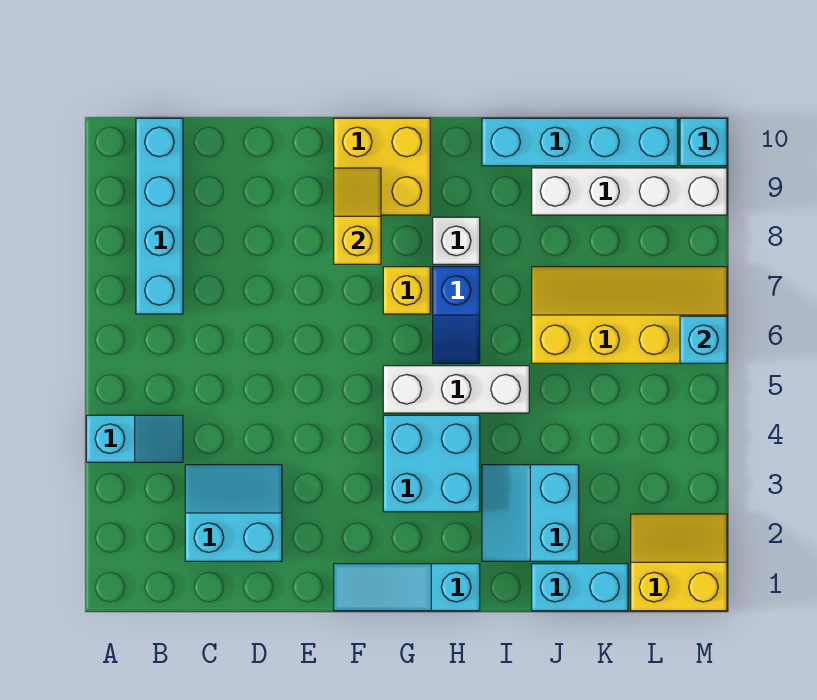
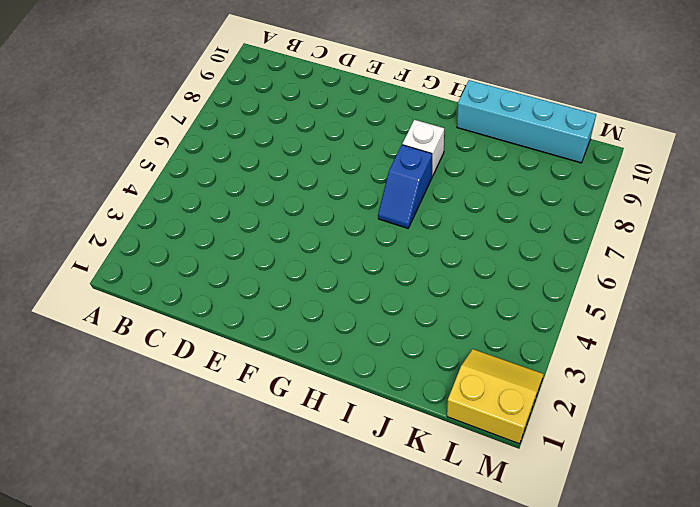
none -> cyan slope A4:B4 level 1 top A
none -> cyan brick B7:B10 level 1
none -> cyan slope C2:D3 level 1 top 2

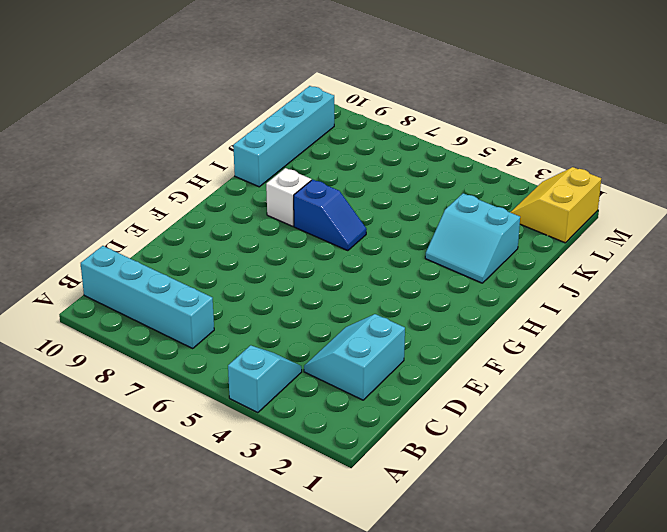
none -> cyan slope F1:H1 level 1 top H
none -> yellow brick F9:G10 level 1
none -> cyan brick G3:H4 level 1

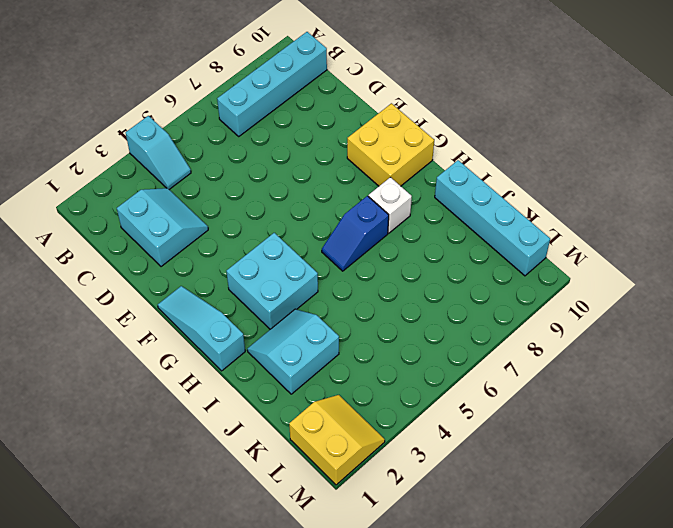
none -> white brick G5:I5 level 1
none -> yellow brick G7 level 1
none -> cyan brick J1:K1 level 1

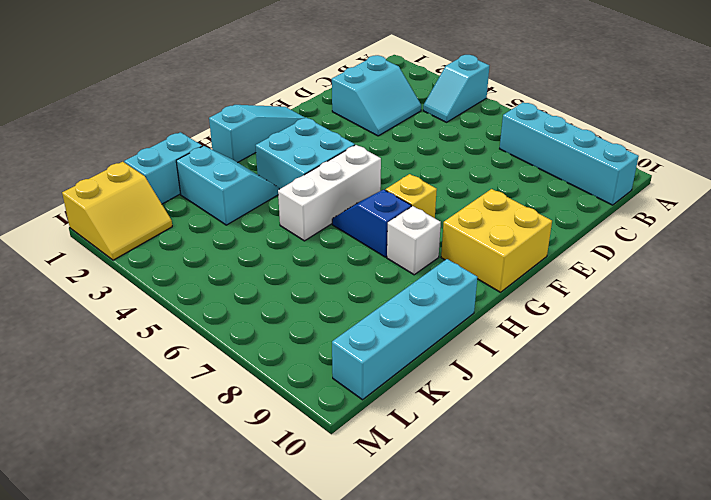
none -> yellow slope J6:M7 level 1 top 6
none -> white brick J9:M9 level 1
none -> cyan brick M10 level 1

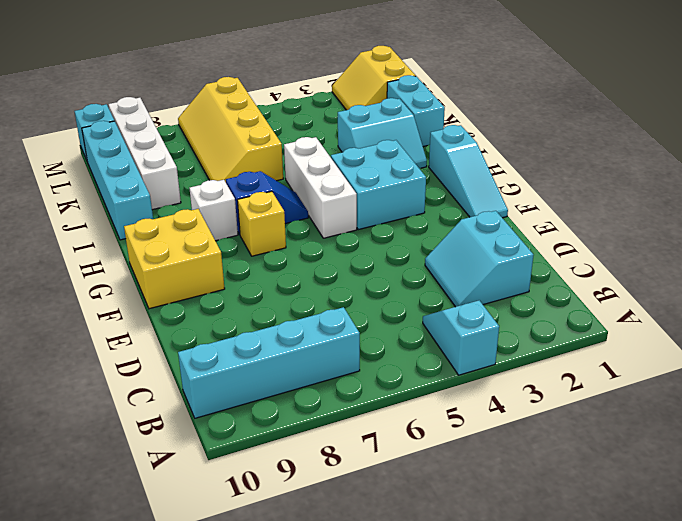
none -> yellow slope F8:F9 level 2 top 8
none -> cyan brick M6 level 2

